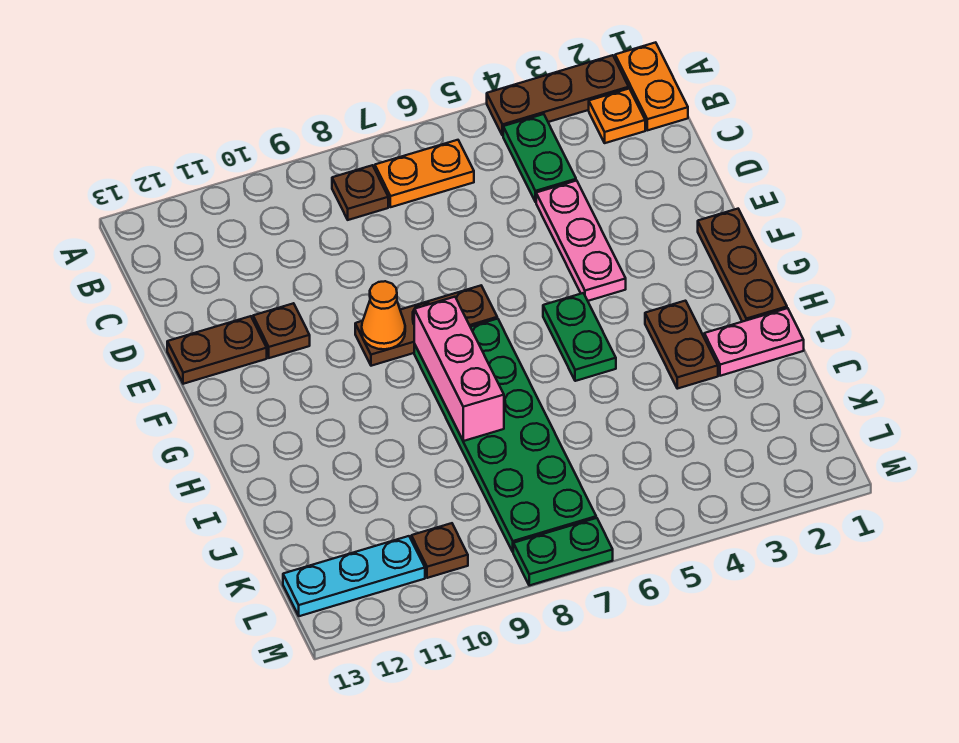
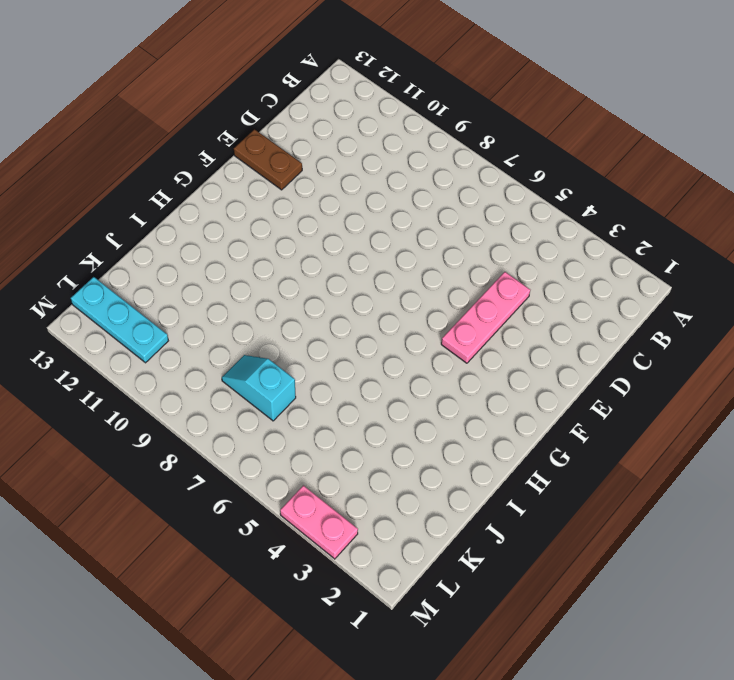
cyan slope K7:K8 level 1 top 7 -> green plate G7:L8 level 1
pink plate M3:M4 level 1 -> pink plate I1:I2 level 1
none -> orange plate A1:B1 level 1
none -> brown plate A2:A4 level 1
none -> orange plate B2 level 1

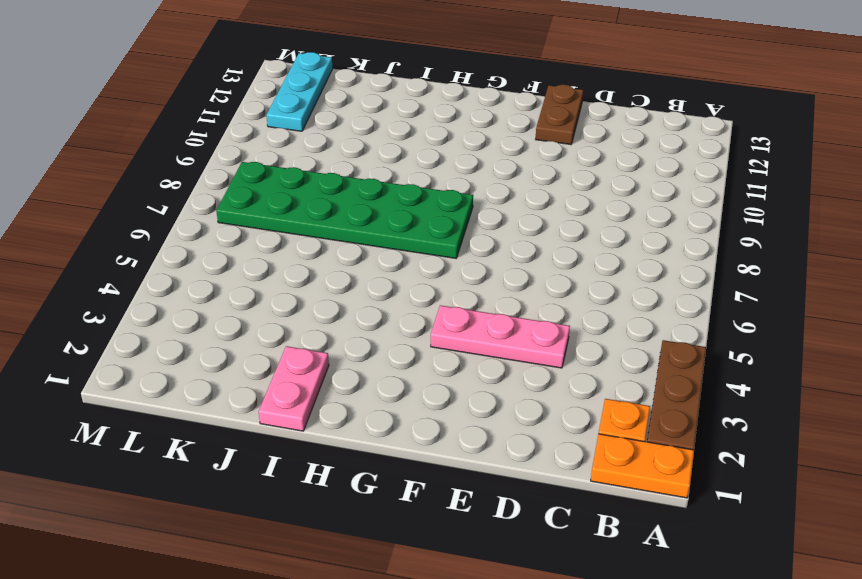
none -> green plate B4:C4 level 1
none -> orange plate B6:B7 level 1
none -> brown plate B8 level 1

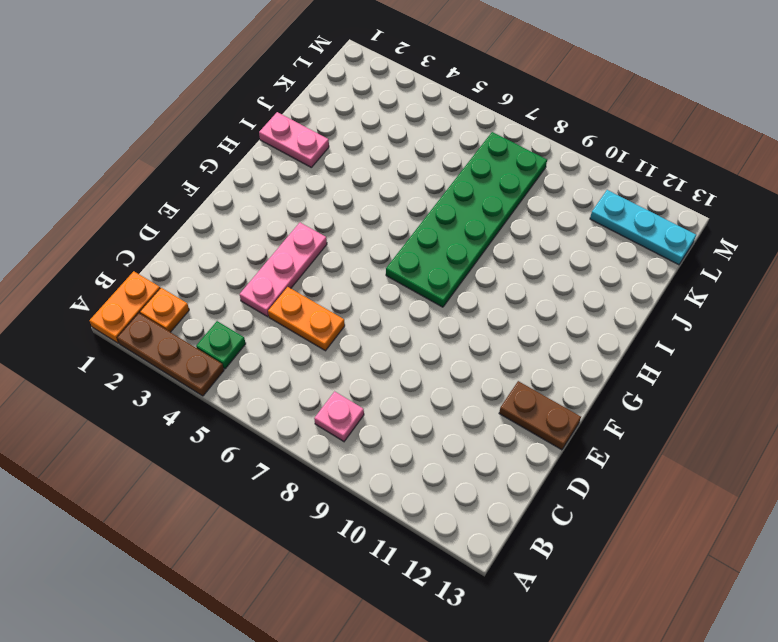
green plate B4 level 1 -> green plate B4:C4 level 1
pink plate B8 level 1 -> brown plate B8 level 1
orange plate D5:D6 level 1 -> orange plate B6:B7 level 1
none -> brown plate E11 level 1
none -> brown plate F1:H1 level 1
none -> brown plate F7:F9 level 1

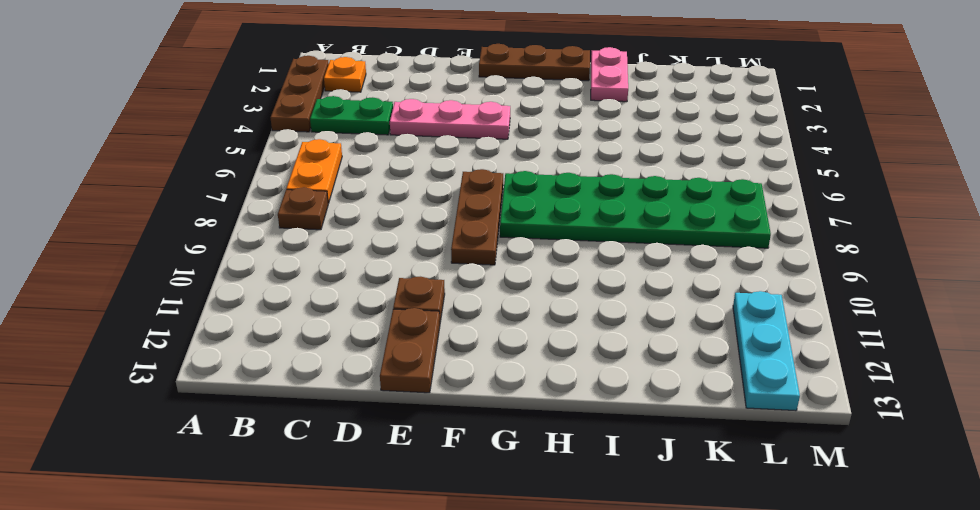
none -> orange plate A1:B1 level 1
none -> green plate G5:H5 level 1
none -> brown plate H3:I3 level 1

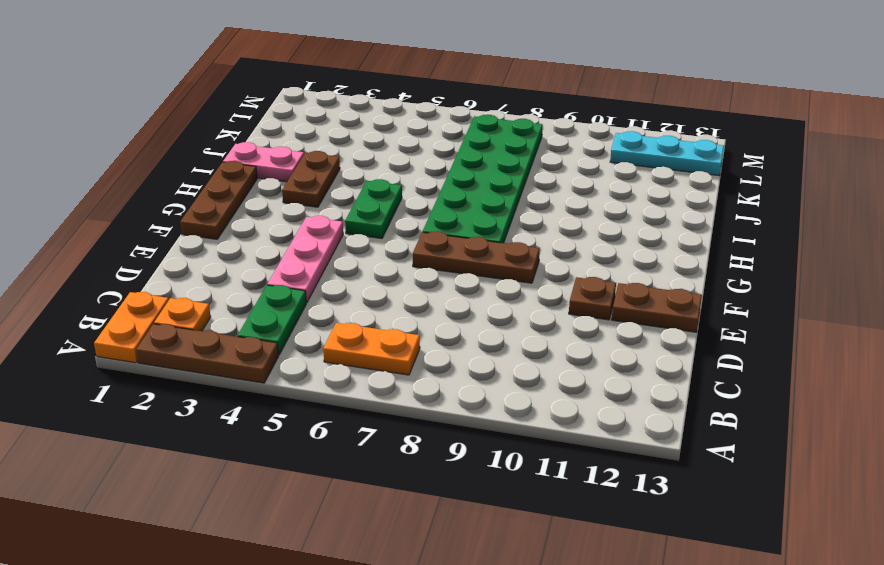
none -> brown plate B8 level 1
none -> brown plate L10 level 1
none -> green plate M7:M8 level 1

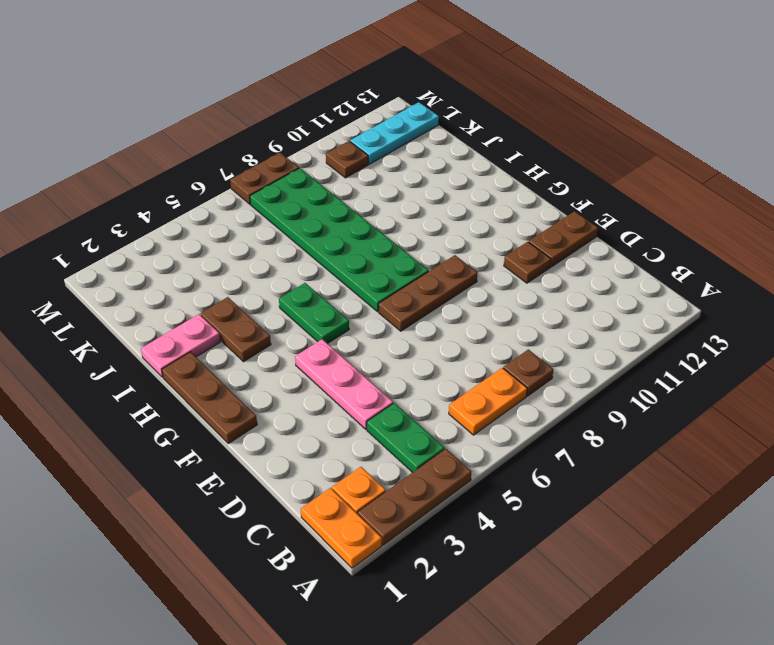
brown plate M7:M8 level 1 -> green plate M7:M8 level 1
none -> orange cone F9 level 2
none -> pink brick G8:I8 level 2

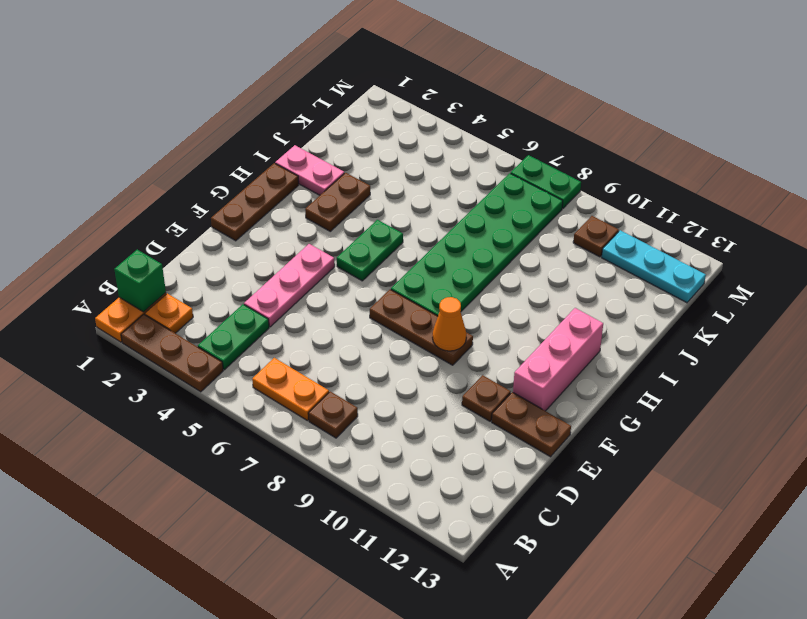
green brick B1 level 2 -> none
pink brick F12:H12 level 1 -> pink brick G8:I8 level 2

